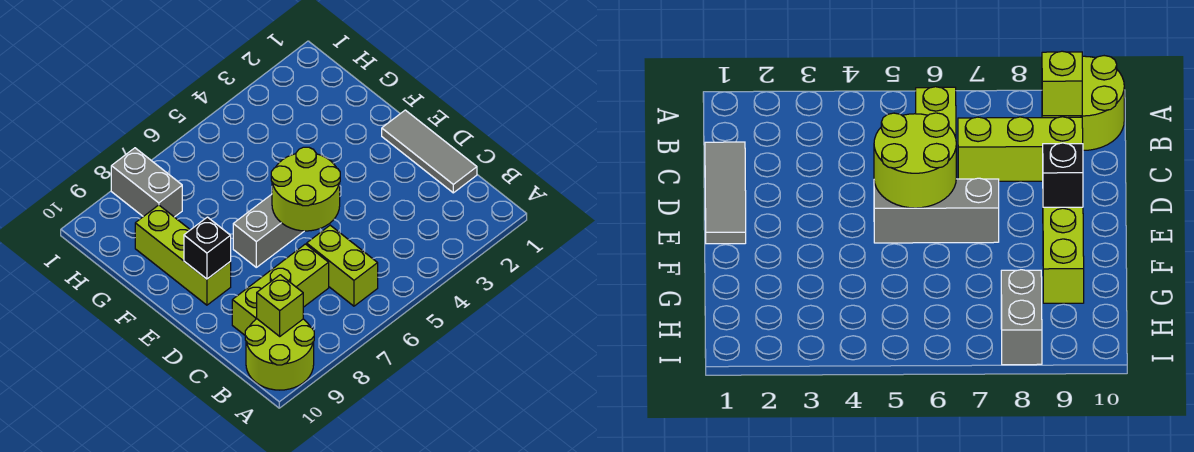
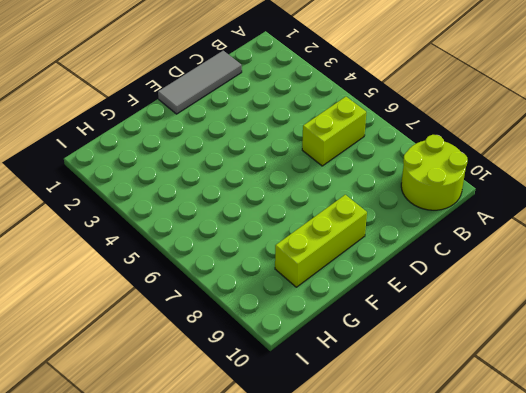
none -> lime brick C7:C9 level 1
none -> grey brick E5:E7 level 1

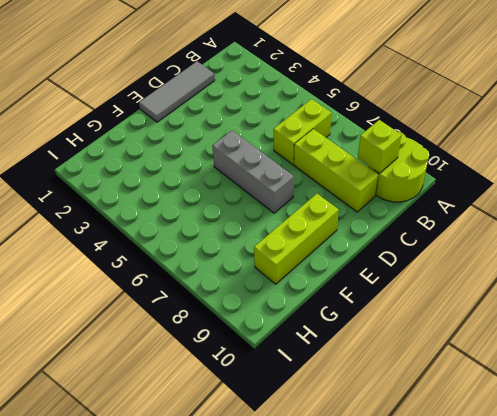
none -> grey brick H8:I8 level 1
none -> lime round brick D5:E6 level 2

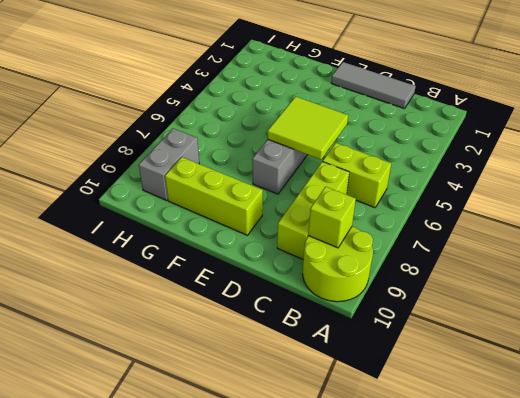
lime tile D5:E6 level 2 -> lime round brick D5:E6 level 2
grey brick H8:H9 level 1 -> grey brick H8:I8 level 1
none -> black brick E9 level 2

